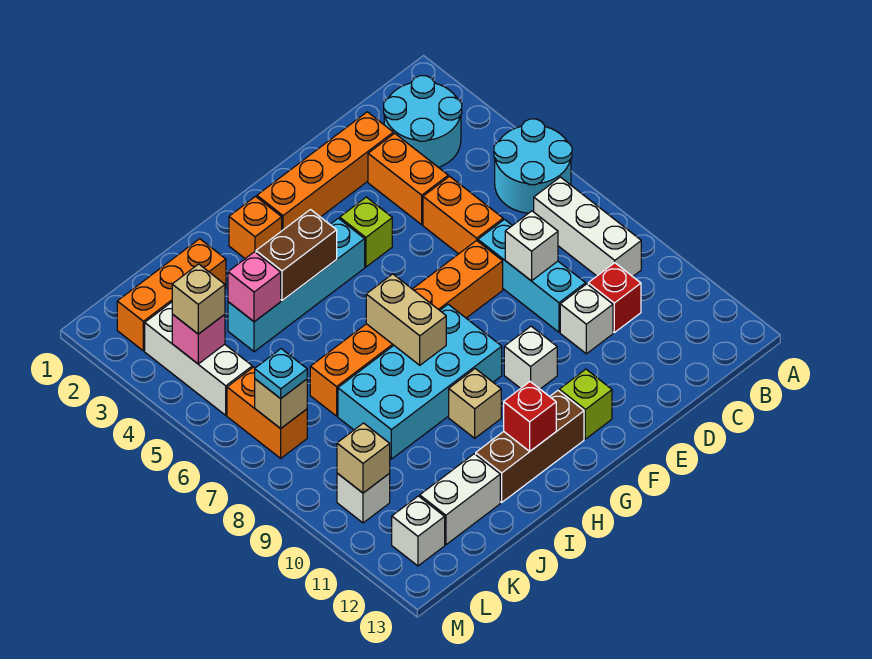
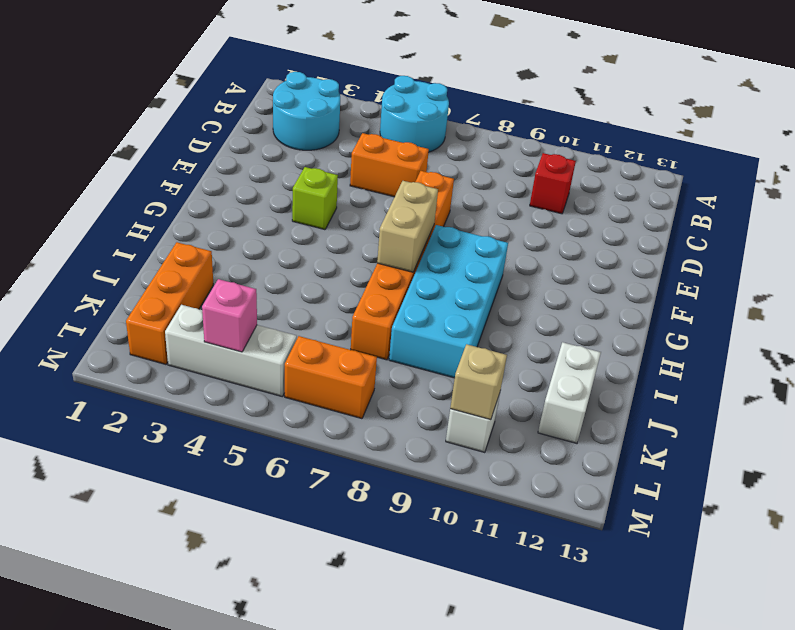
tan brick G7:H7 level 2 -> tan brick H7:H8 level 2
none -> white brick B7:B9 level 1
none -> orange brick D2:G2 level 1
none -> orange brick D3:D4 level 1
none -> cyan brick D7:D9 level 1

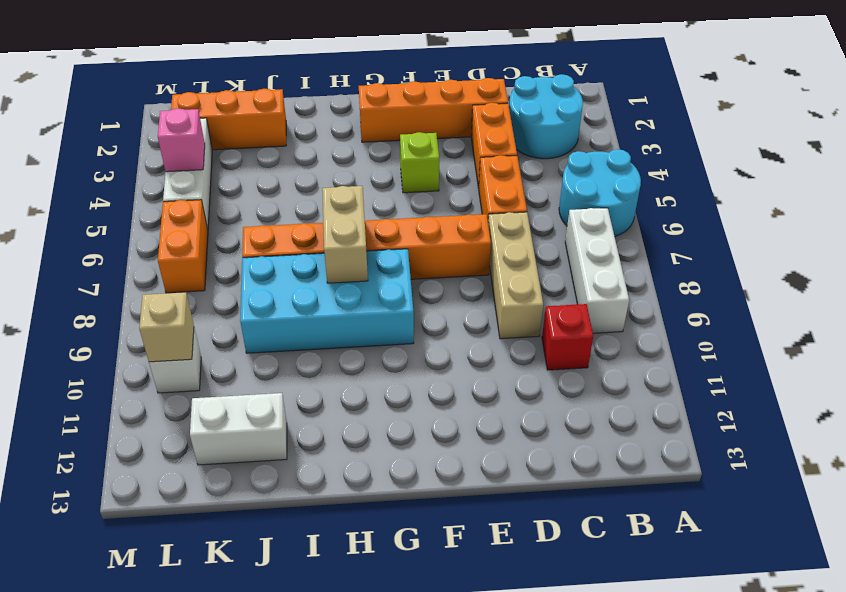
tan brick D7:D9 level 1 -> cyan brick D7:D9 level 1
none -> white brick D10 level 1
none -> white brick F10 level 1
none -> lime brick F12 level 1
none -> cyan brick G4:J4 level 1

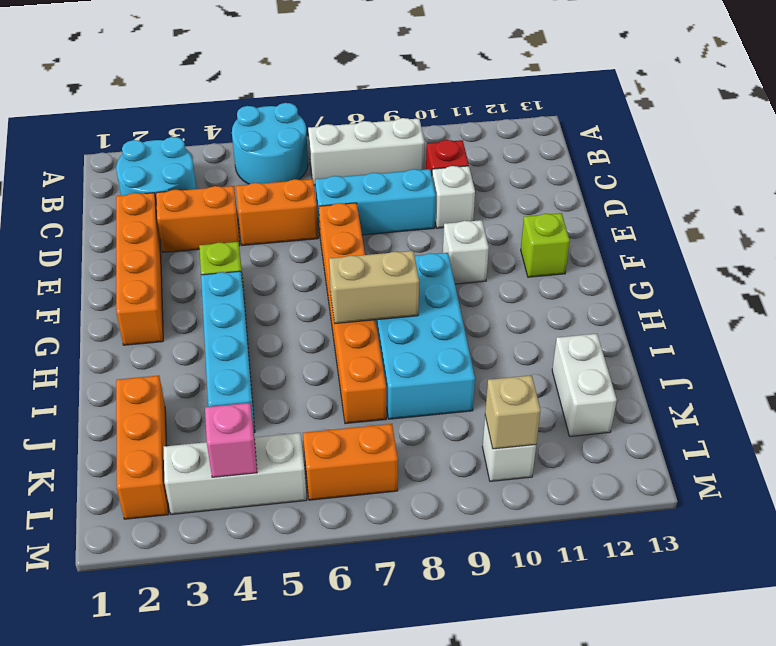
none -> brown brick G12:I12 level 1
none -> orange brick H2 level 1
none -> tan brick H10 level 1
none -> white brick L12 level 1

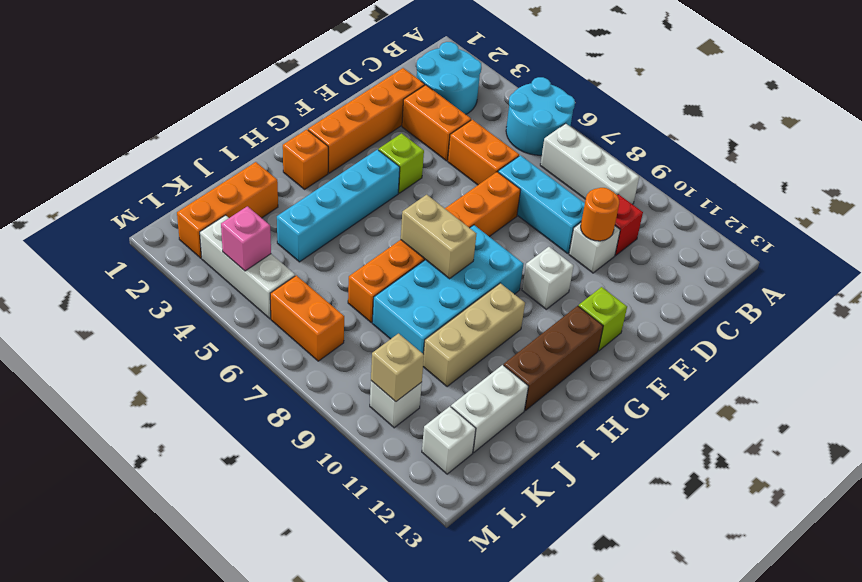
orange round brick D10 level 2 -> none
tan brick H10:J10 level 1 -> tan brick H10 level 1
none -> white brick D8 level 2
none -> brown brick H4:I4 level 2
none -> red brick H12 level 2
none -> pink brick J4 level 2

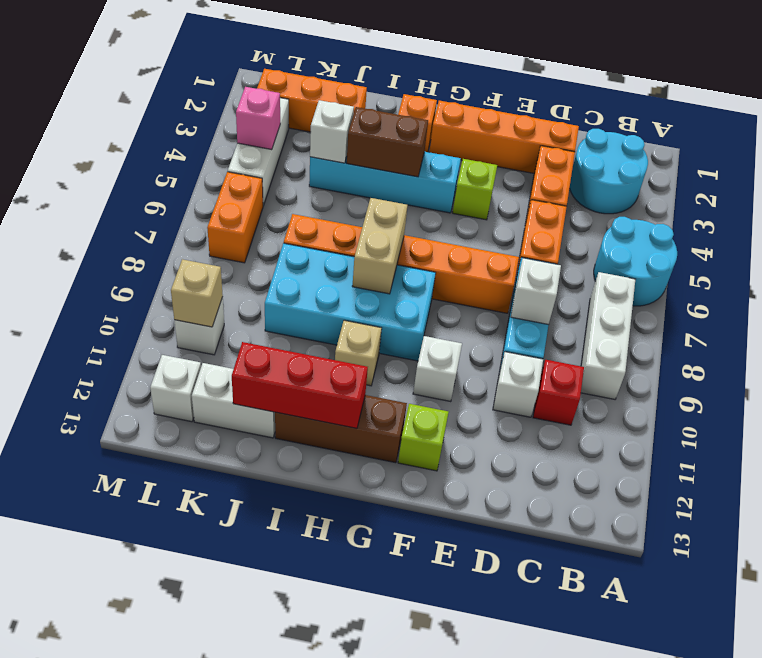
red brick H12:J12 level 2 -> red brick H12 level 2
white brick J4 level 2 -> pink brick J4 level 2
none -> tan brick L7 level 2
none -> tan brick L4 level 3
none -> cyan plate L7 level 3

